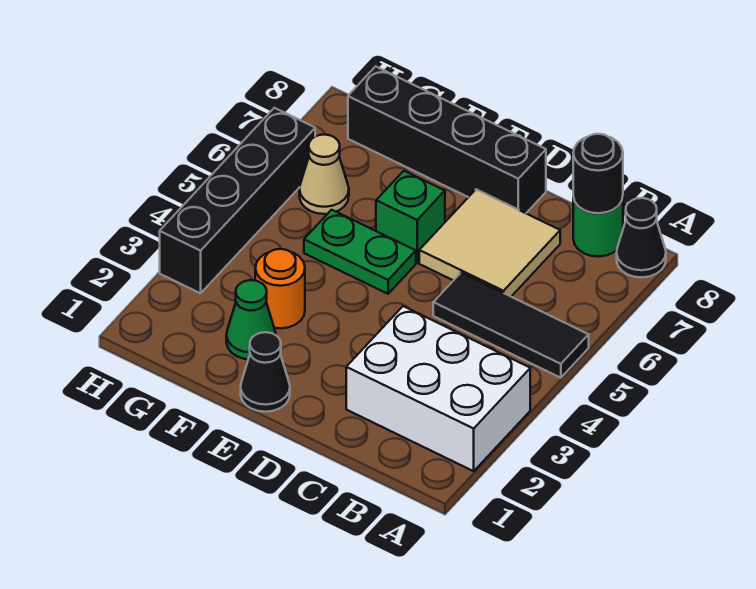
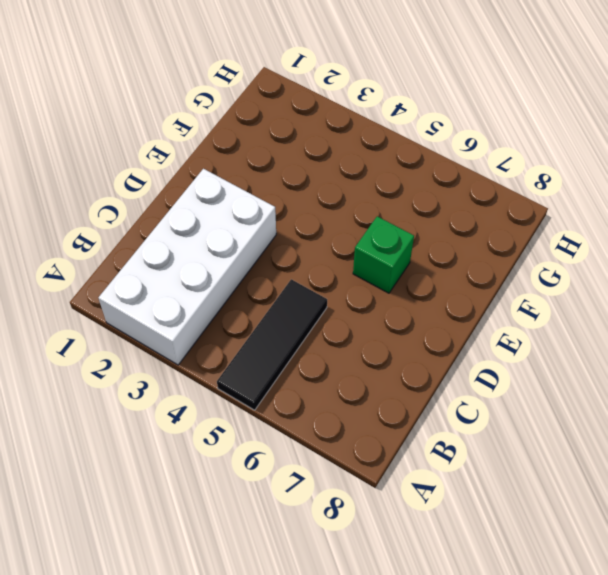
white brick A2:D3 level 1 -> white brick A2:C3 level 1
none -> black cone A8 level 1
none -> green round brick B8 level 1
none -> tan tile C6:D7 level 1

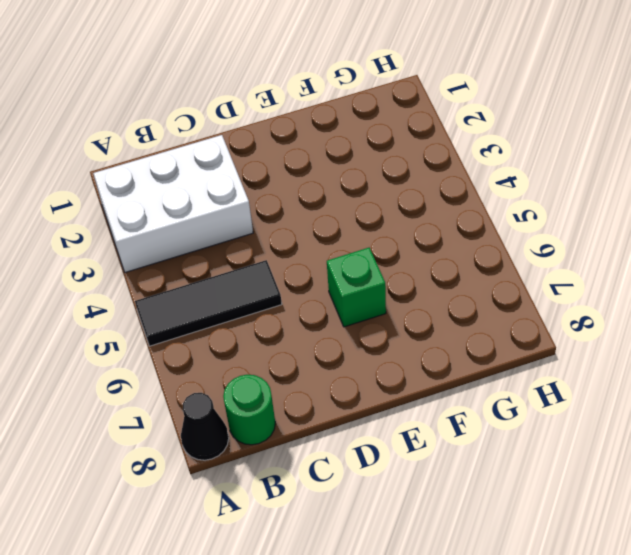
none -> tan tile C6:D7 level 1
none -> black brick D8:G8 level 1
none -> black cone E1 level 1

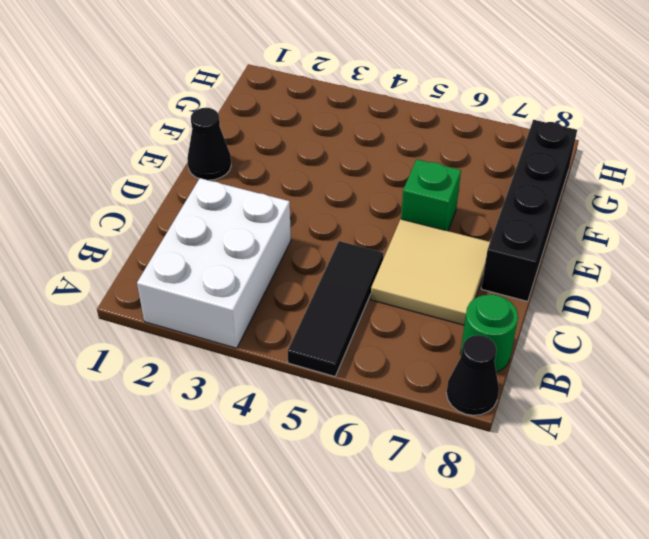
none -> green plate E5:F5 level 1
none -> green cone F2 level 1
none -> orange round brick F3 level 1

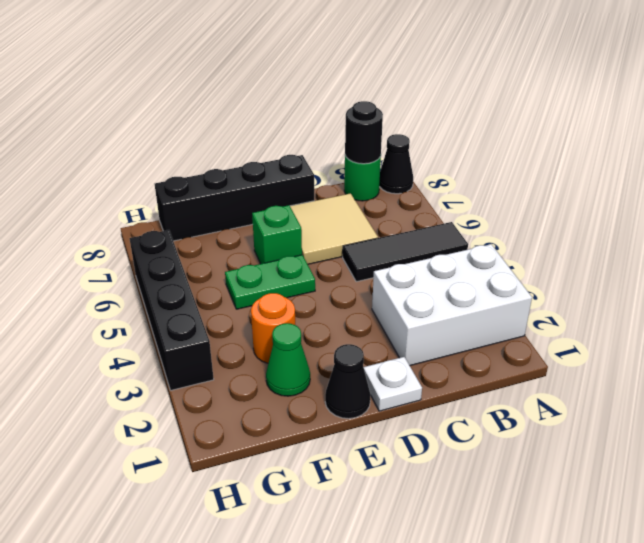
white plate D1 level 1 -> none
none -> tan cone G6 level 1

